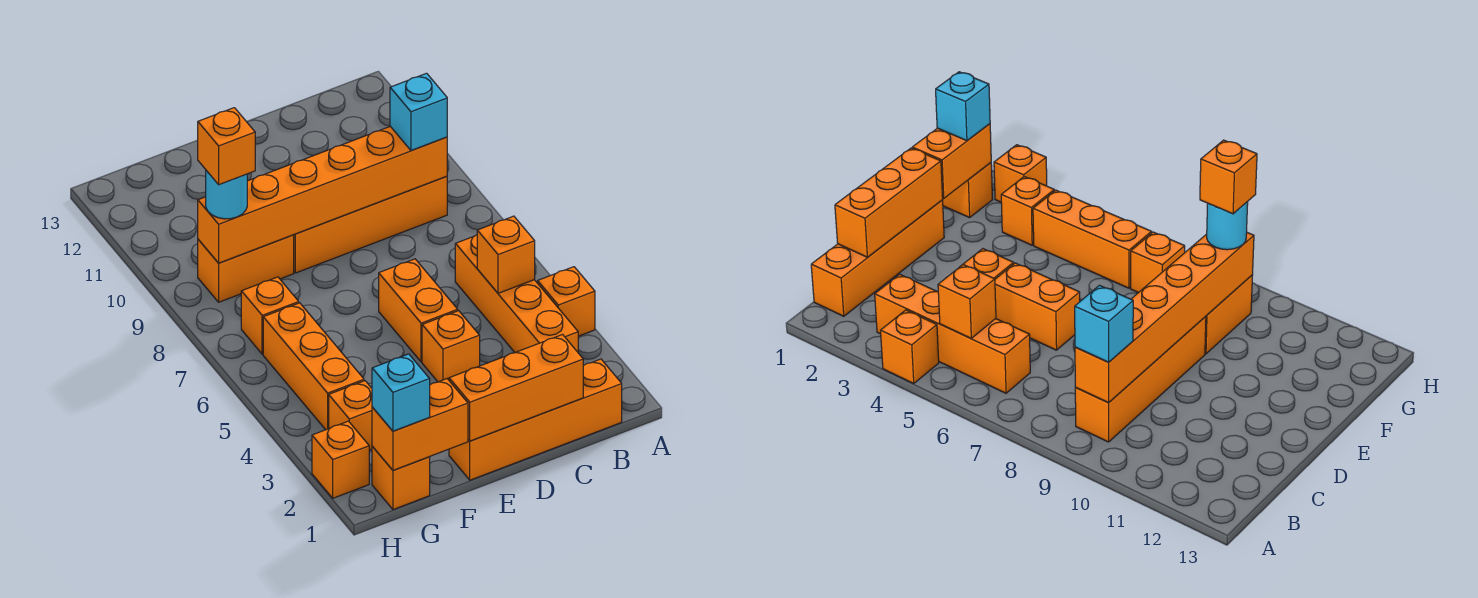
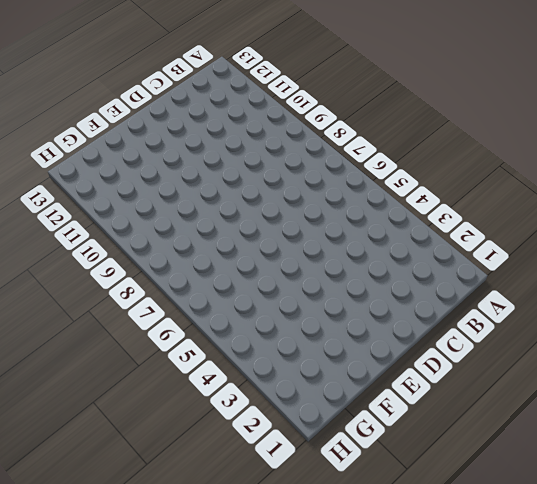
none -> orange brick A4 level 1
none -> orange brick B1:E1 level 1
none -> orange brick B3:B6 level 1

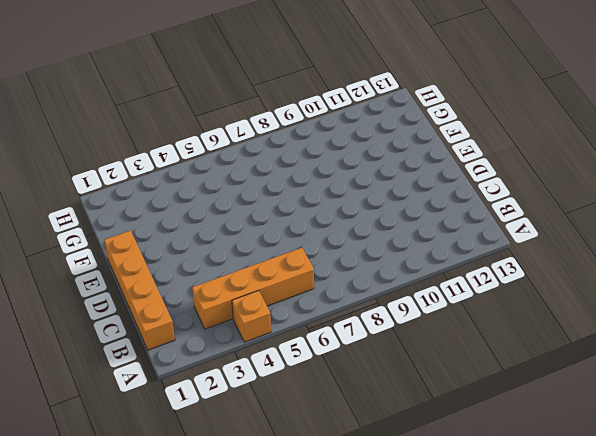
none -> orange brick B9:E9 level 1
none -> orange brick D4 level 1
none -> orange brick D5:D6 level 1

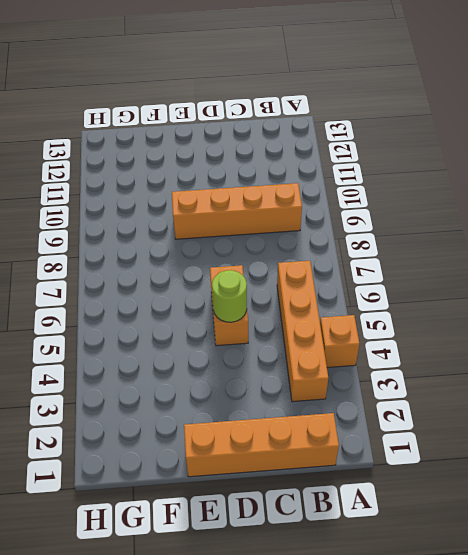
lime round brick D5 level 2 -> none
none -> orange brick D4 level 1
none -> orange brick F9:G9 level 1
none -> orange brick G1 level 1

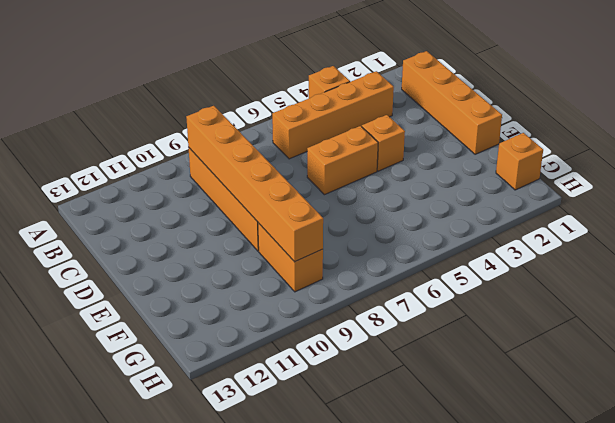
none -> orange brick G3 level 1
none -> orange brick G4:G6 level 1
none -> orange brick G7 level 1

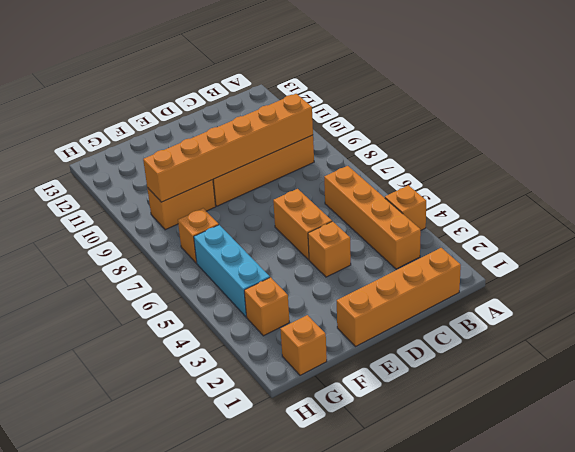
cyan brick G4:G6 level 1 -> orange brick G4:G6 level 1
none -> orange brick H2 level 1
none -> orange brick B5 level 2
none -> orange brick C1:E1 level 2

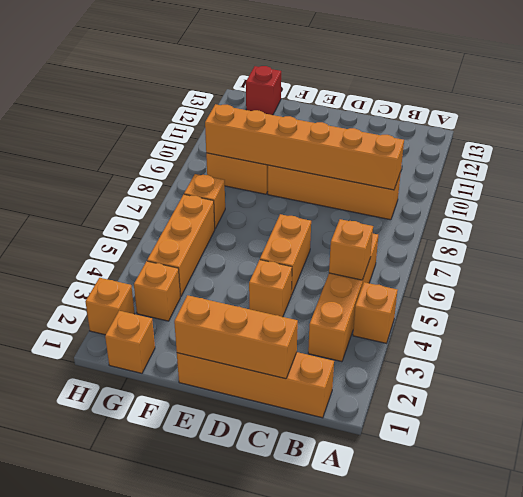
red brick G13 level 1 -> none
none -> orange brick F1:G1 level 2
none -> cyan brick B9 level 3
none -> cyan brick G1 level 3

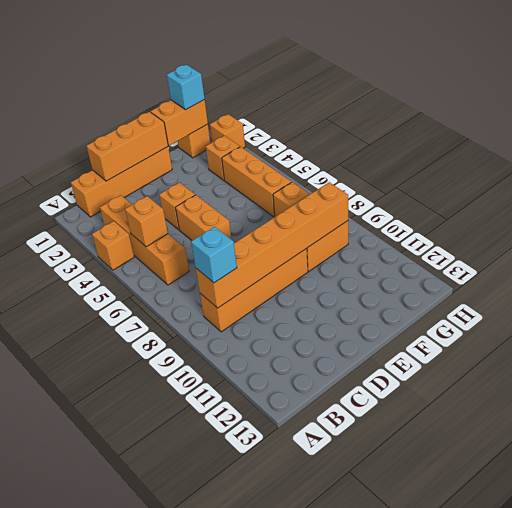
none -> cyan round brick G9 level 3
none -> orange brick G9 level 4

